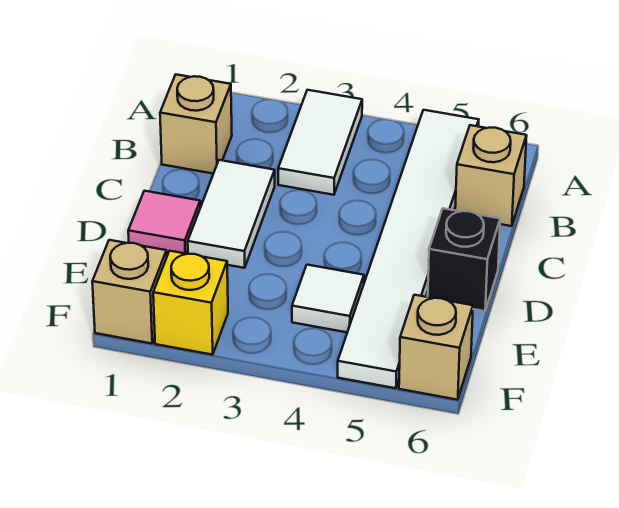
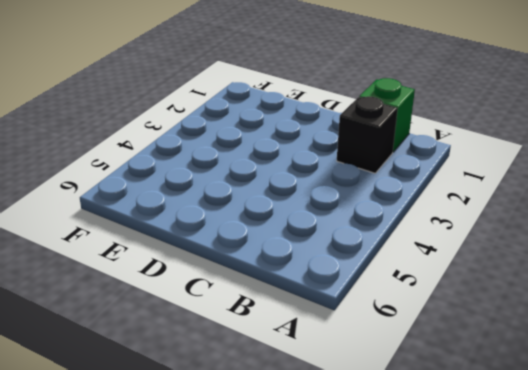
green brick B1 level 1 -> tan brick B1 level 1
black brick B2 level 1 -> black brick D6 level 1
none -> white tile A3:B3 level 1
none -> white tile A5:F5 level 1

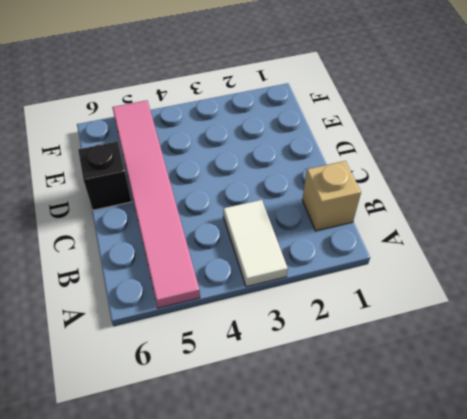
pink tile A5:F5 level 1 -> white tile A5:F5 level 1
none -> tan brick B6 level 1
none -> white tile C2:D2 level 1

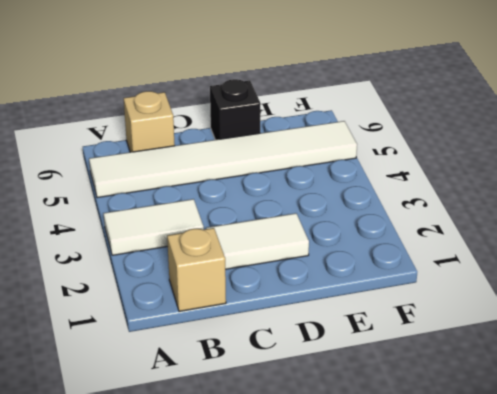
none -> pink tile D1 level 1
none -> white tile E4 level 1

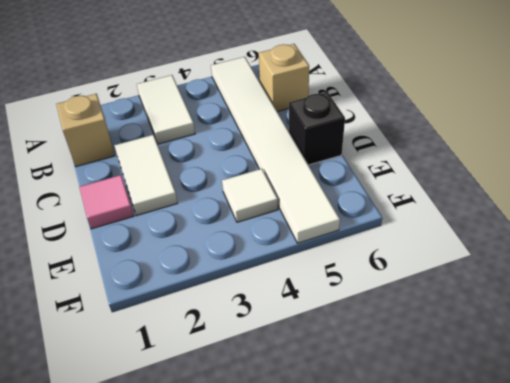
none -> tan brick F1 level 1
none -> yellow brick F2 level 1

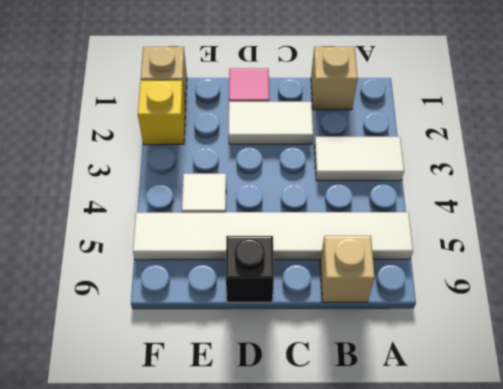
none -> tan brick F6 level 1

